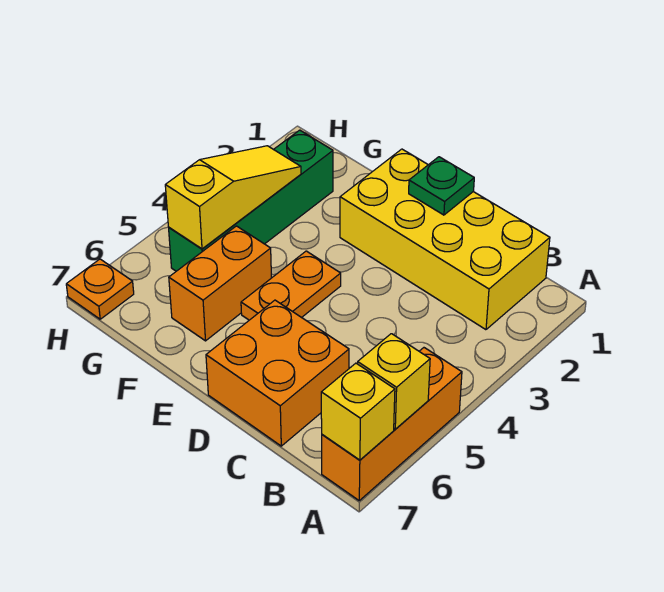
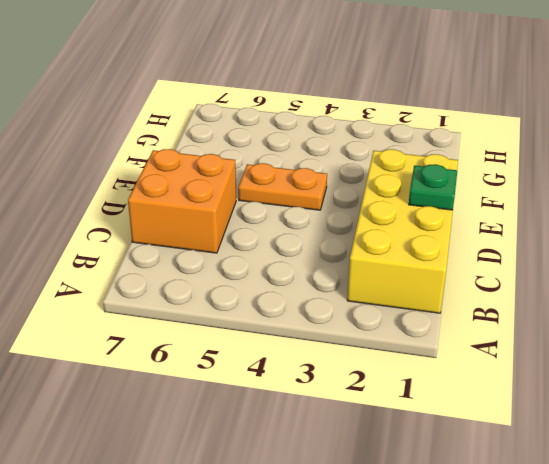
none -> orange brick A5:A7 level 1
none -> orange brick F5:F6 level 1

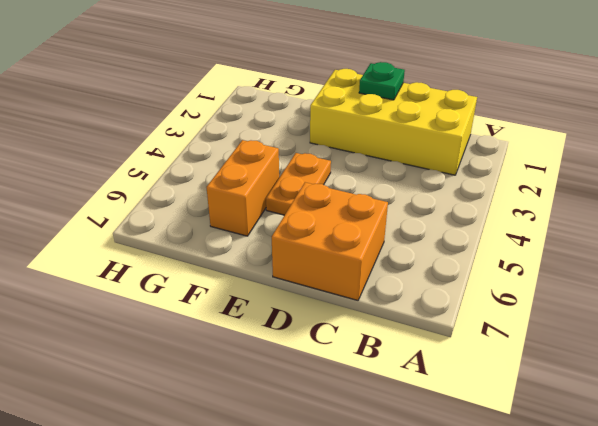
none -> orange brick A5:A7 level 1
none -> green brick G2:G5 level 1

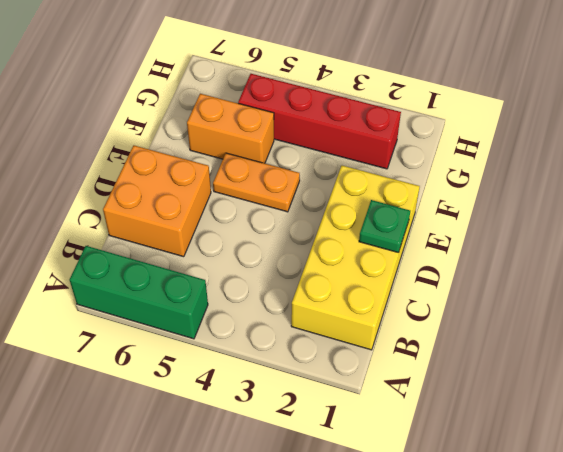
green brick A5:A7 level 1 -> orange brick A5:A7 level 1
red brick G2:G5 level 1 -> green brick G2:G5 level 1
none -> orange plate H7 level 1
none -> yellow brick A6 level 2

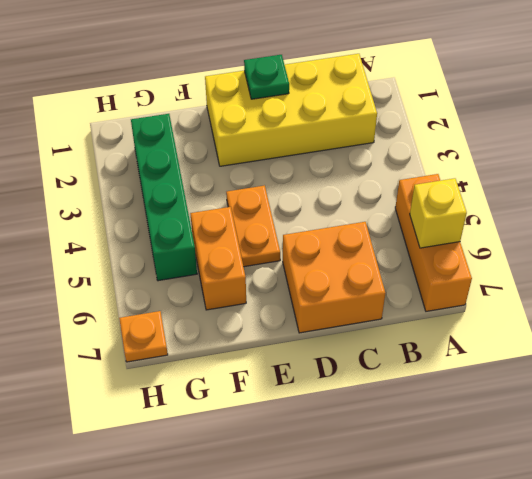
none -> yellow brick A7 level 2
none -> yellow slope G3:G5 level 2 top 5

